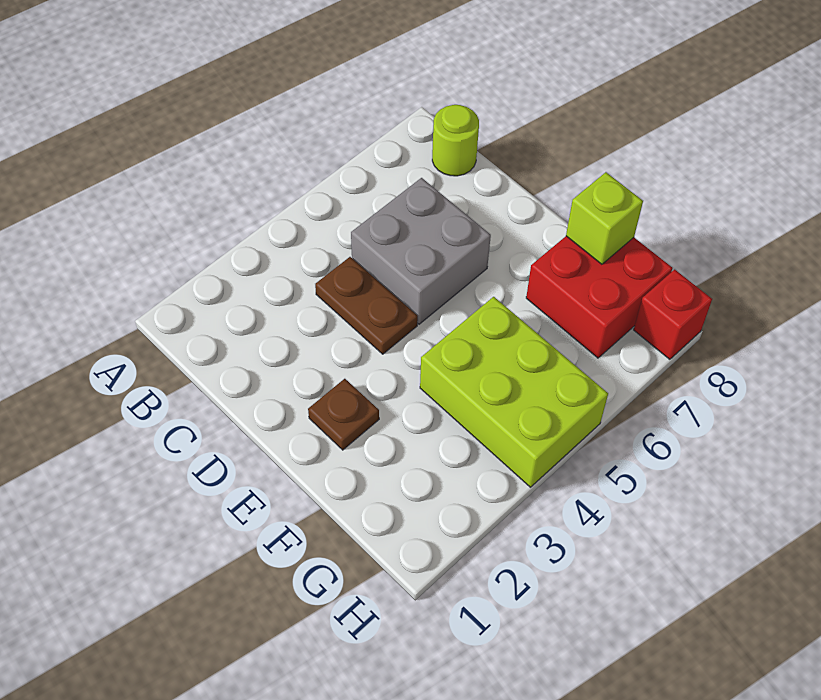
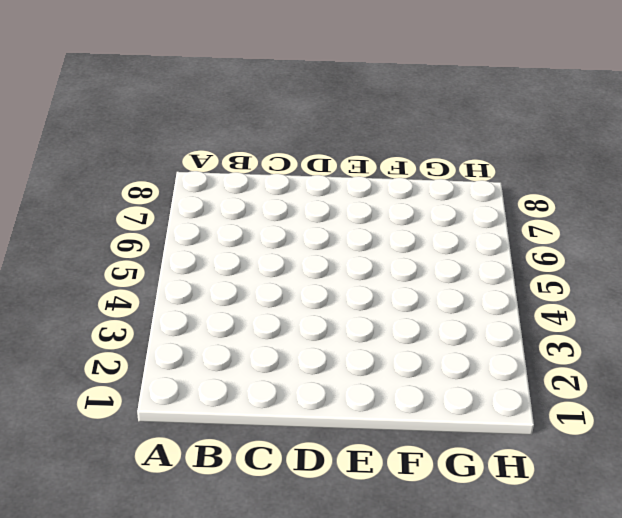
none -> lime round brick B8 level 1
none -> brown plate C4:D4 level 1

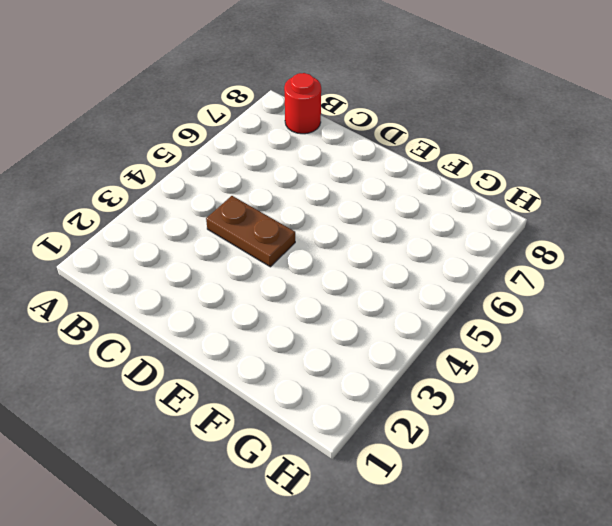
red round brick B8 level 1 -> lime round brick B8 level 1
none -> grey brick C5:D6 level 1
none -> brown plate E2 level 1

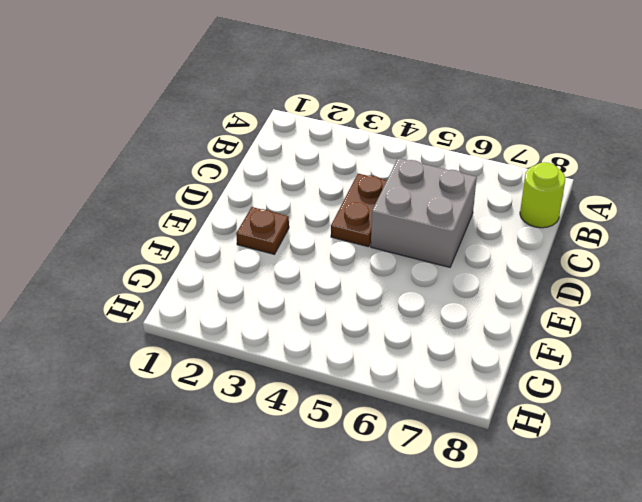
none -> lime brick F4:H5 level 1
none -> red brick F7:G8 level 1

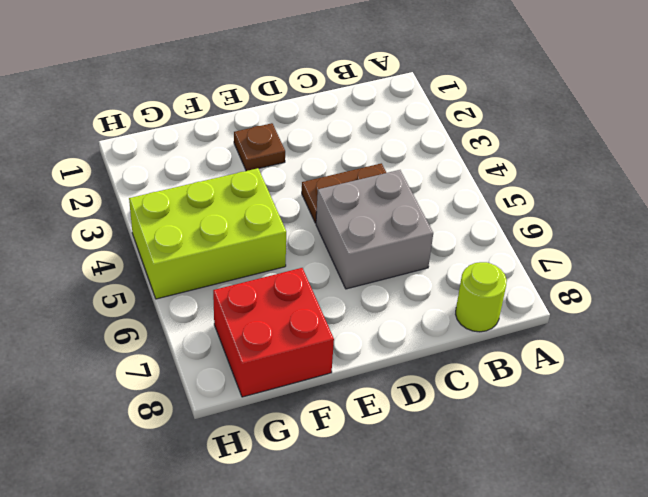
none -> red brick H8 level 1
none -> lime brick F8 level 2

